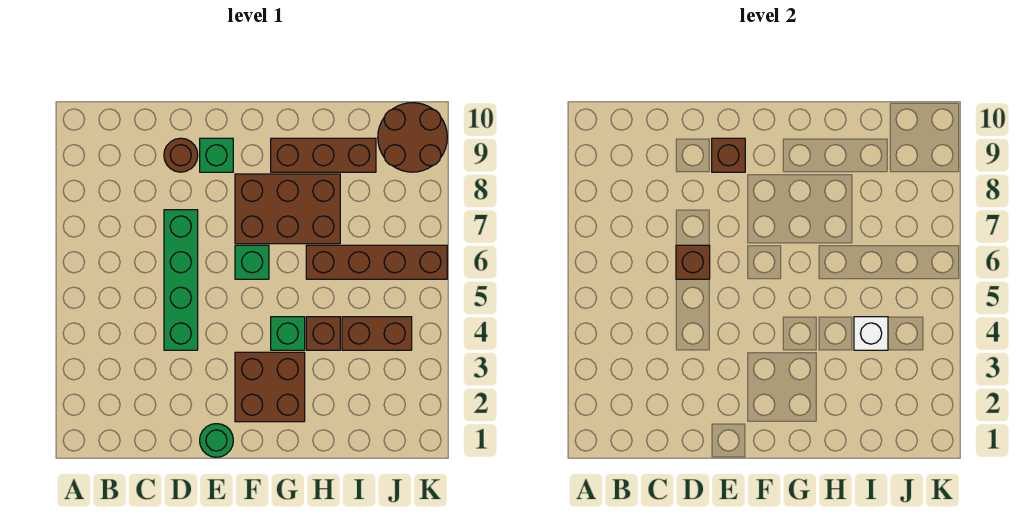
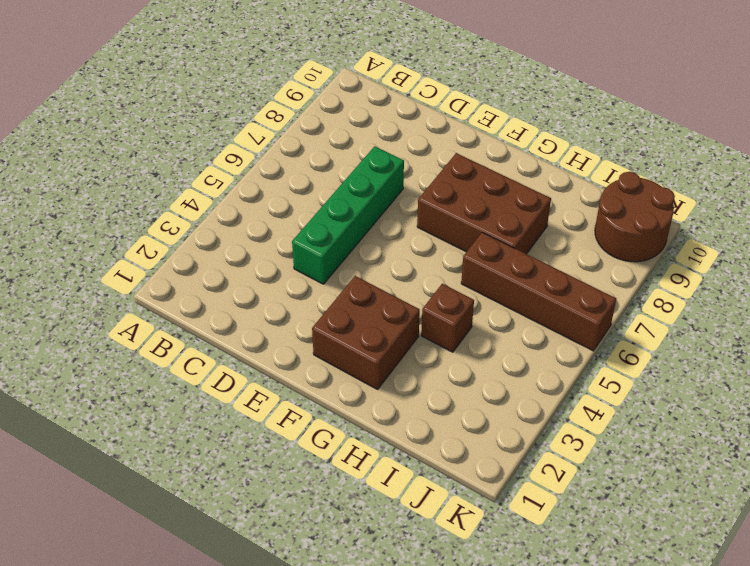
none -> brown round brick D9 level 1
none -> green round brick E1 level 1
none -> green brick E9 level 1

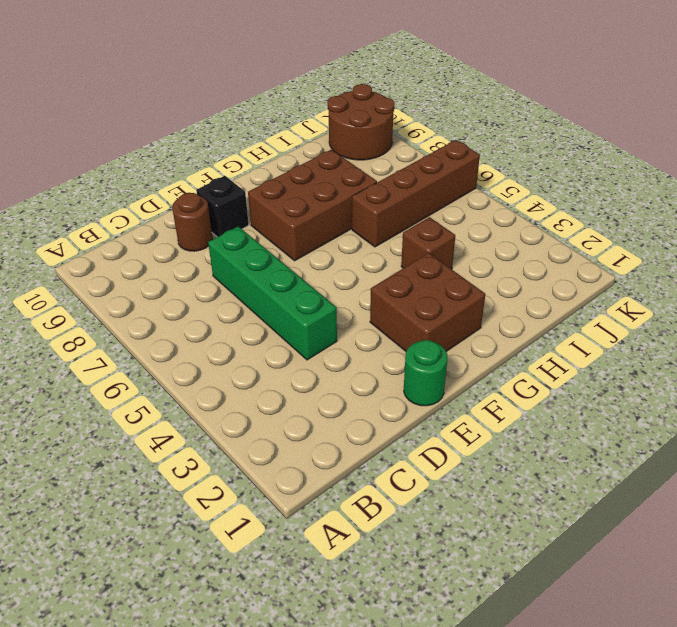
black brick E9 level 1 -> green brick E9 level 1
none -> green brick F6 level 1
none -> green brick G4 level 1
none -> brown brick G9:I9 level 1

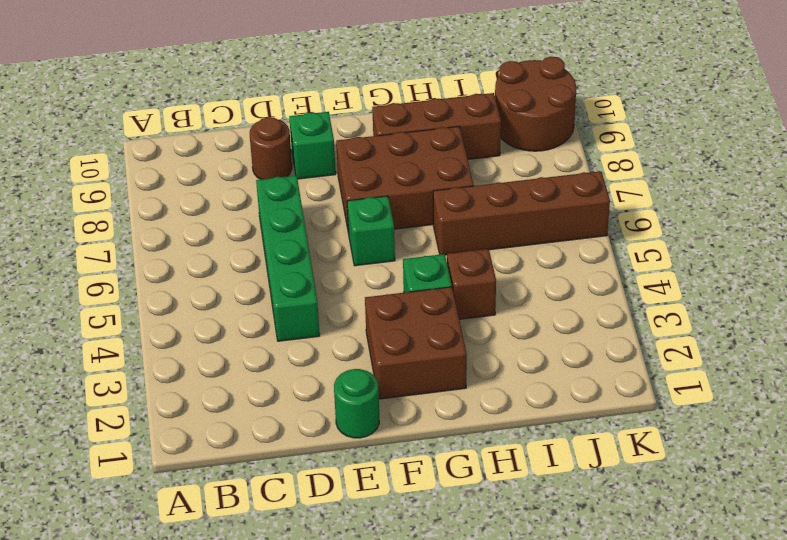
none -> brown brick I4:J4 level 1
none -> brown brick D6 level 2
none -> brown brick E9 level 2

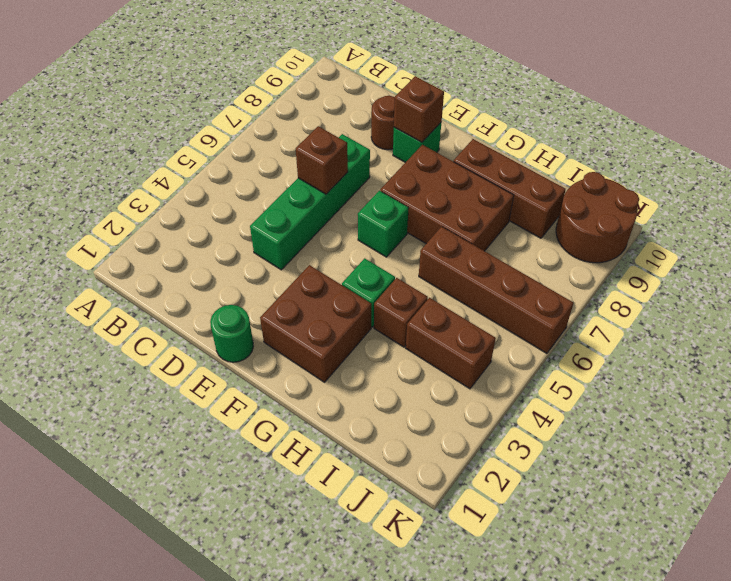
none -> white brick I4 level 2

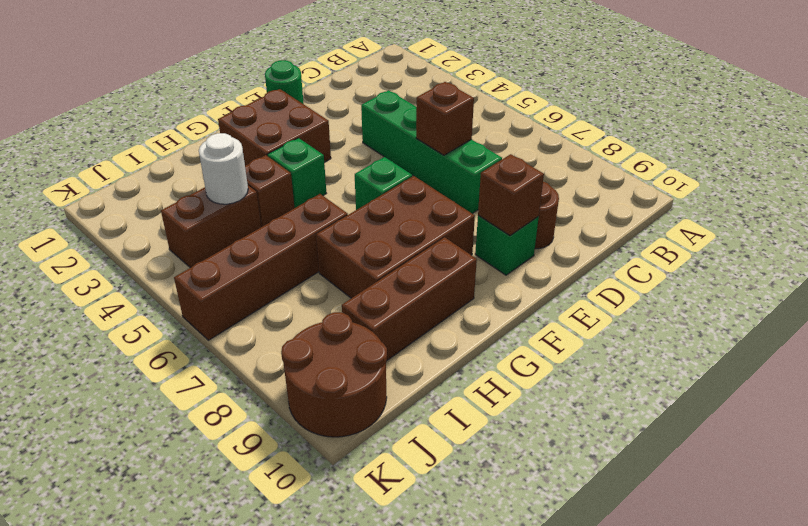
white round brick I4 level 2 -> white brick I4 level 2

